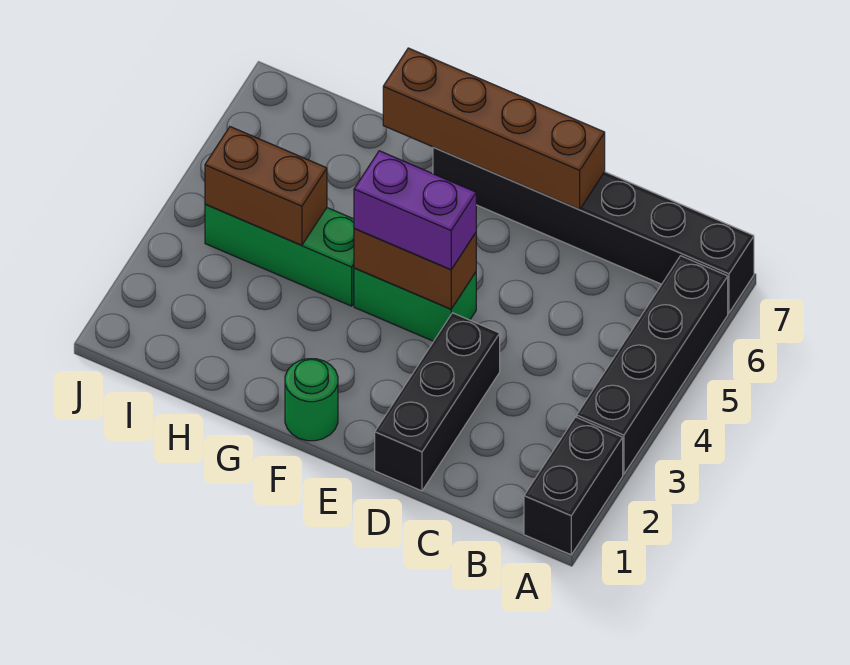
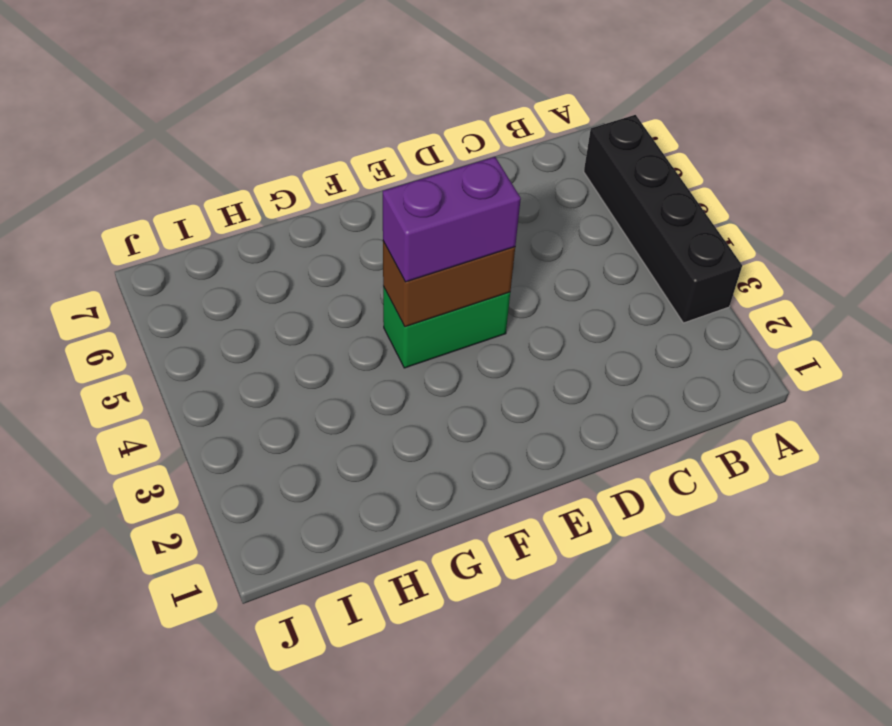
none -> black brick A1:A2 level 1
none -> black brick A7:F7 level 1

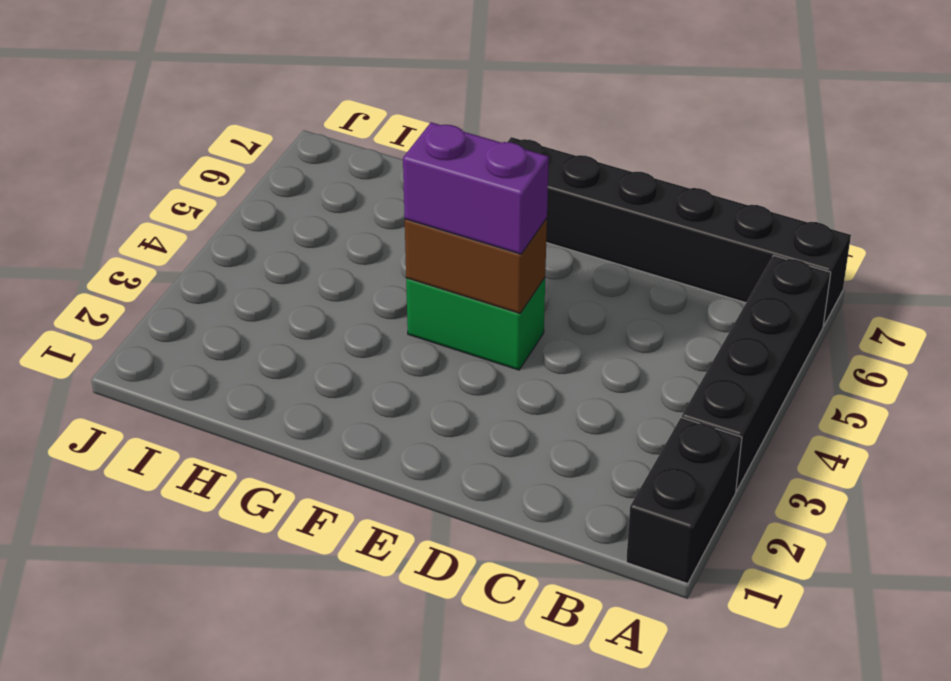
none -> black brick D1:D3 level 1
none -> green round brick F1 level 1

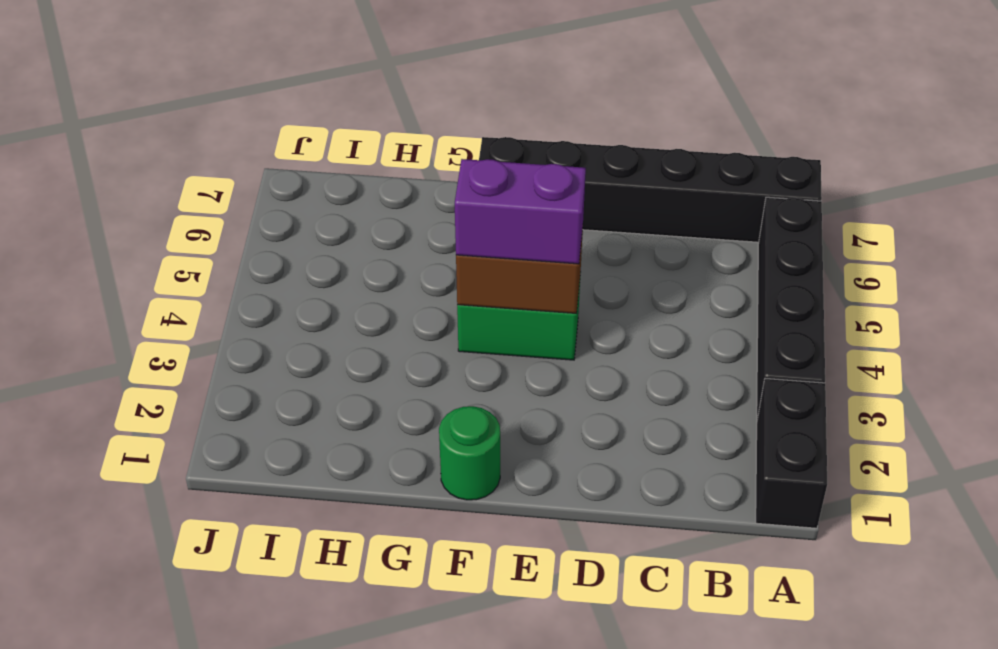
none -> black brick D1:D3 level 1
none -> green brick G4:I4 level 1

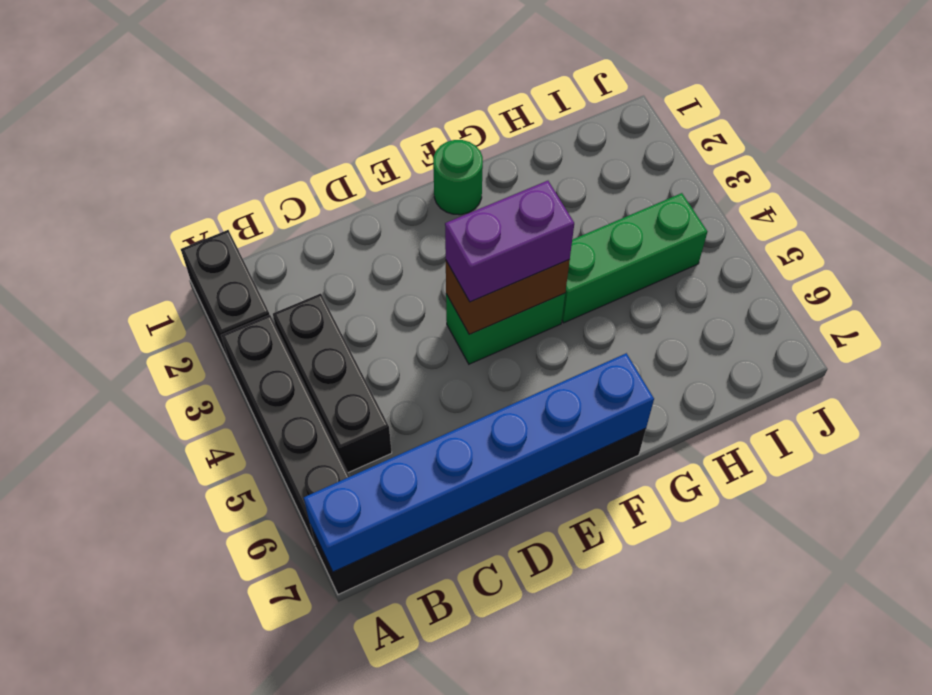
blue brick A7:F7 level 2 -> brown brick D7:G7 level 2
black brick B3:B5 level 1 -> black brick D1:D3 level 1
none -> brown brick H4:I4 level 2

